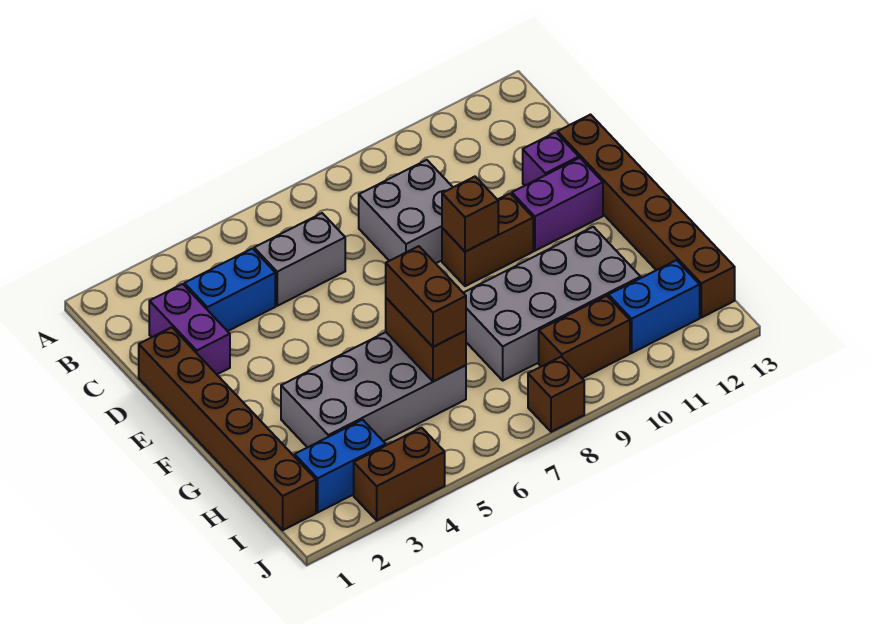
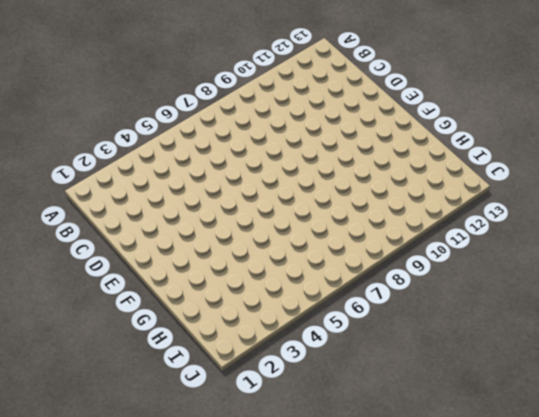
none -> purple brick C2:D2 level 1
none -> blue brick C3:C4 level 1
none -> grey brick C5:C6 level 1

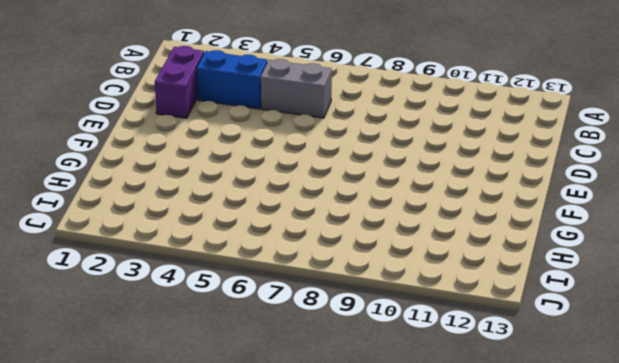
none -> grey brick C8:D9 level 1
none -> brown brick D1:I1 level 1
none -> purple brick D12 level 1

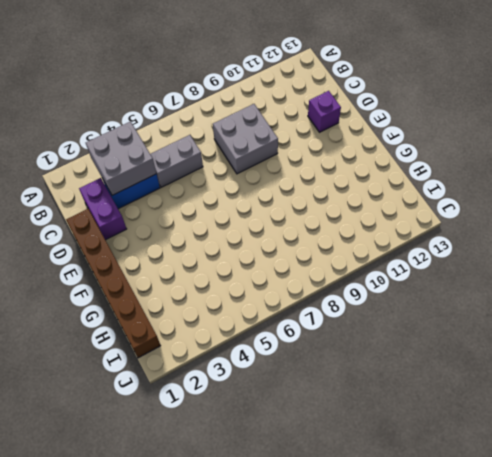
grey brick B3:C4 level 2 -> none
none -> brown brick D13:I13 level 1
none -> brown brick E9:E10 level 1
none -> purple brick E11:E12 level 1

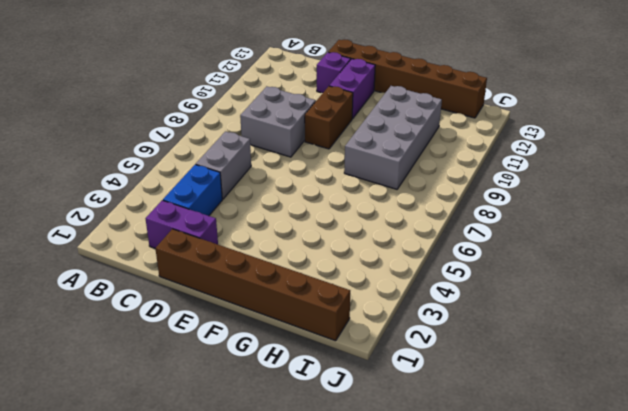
none -> grey brick G3:H6 level 1
none -> blue brick I2:I3 level 1
none -> brown brick I9:I10 level 1

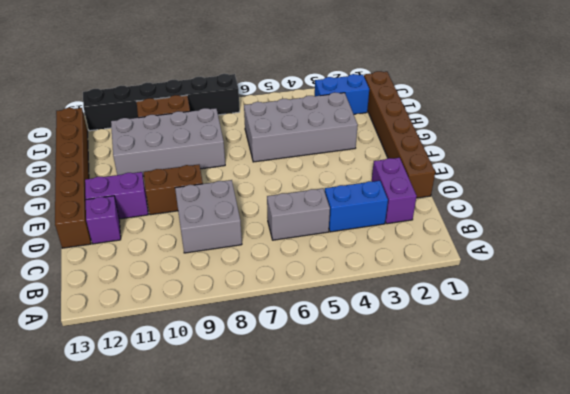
black brick J7:J12 level 1 -> brown brick J8 level 1
none -> blue brick I11:I12 level 1
none -> brown brick J3:J4 level 1
none -> brown brick E9 level 2

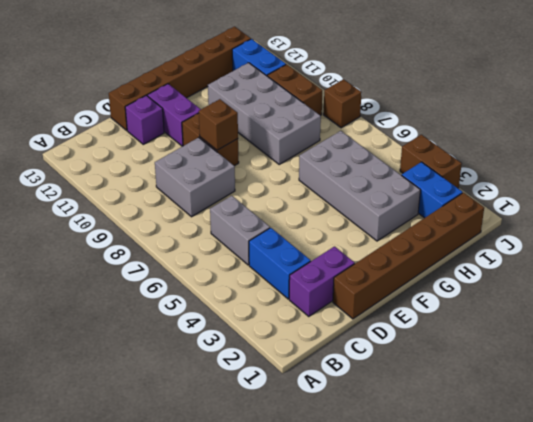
none -> brown brick G6:H6 level 2
none -> brown brick G6:H6 level 3

